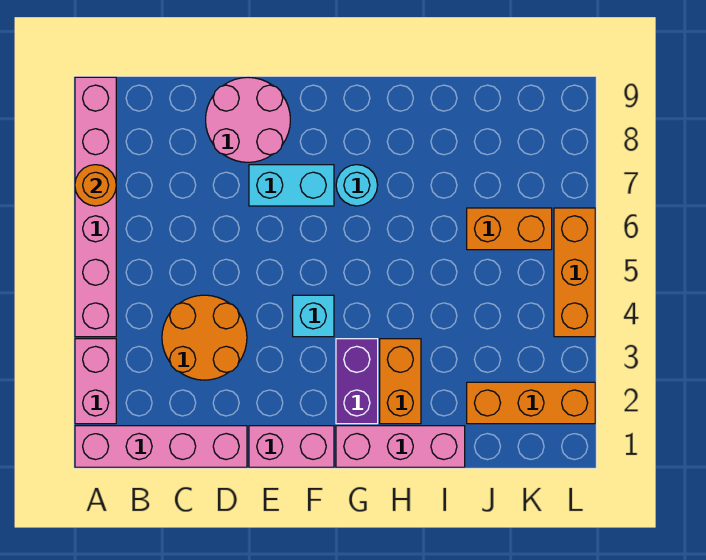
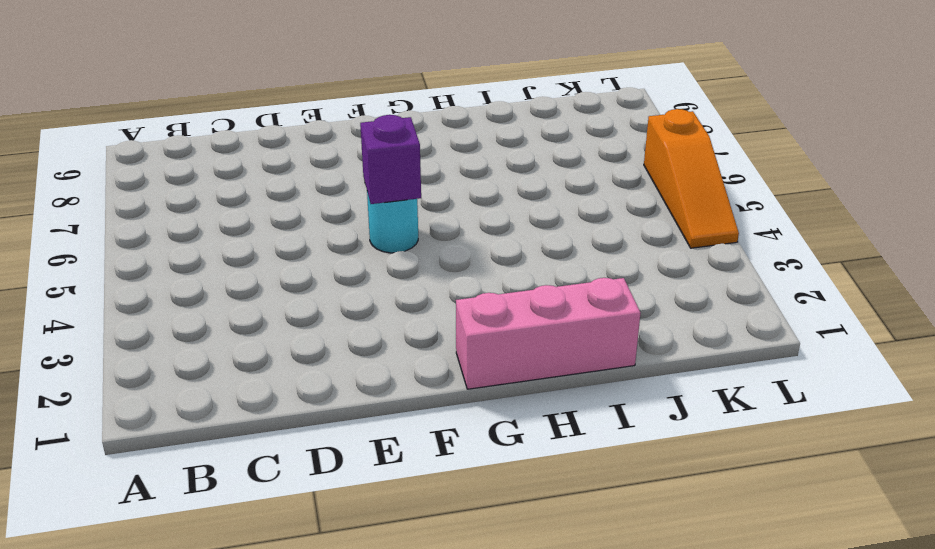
cyan round brick F5 level 1 -> cyan round brick G7 level 1
purple brick F5 level 2 -> none
orange slope L4:L6 level 1 top 6 -> orange brick L4:L6 level 1
none -> pink brick A1:D1 level 1
none -> pink brick A2:A3 level 1
none -> pink brick A4:A9 level 1

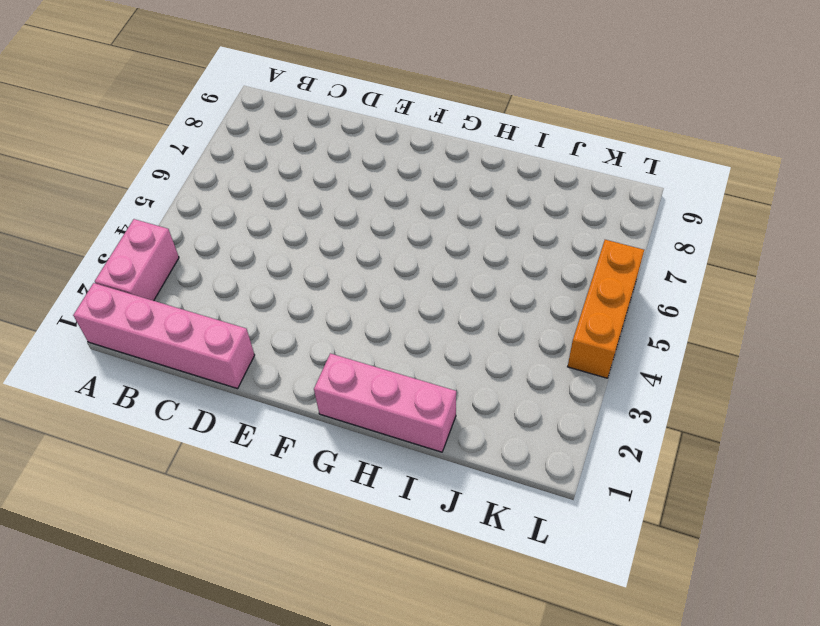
none -> pink brick A4:A9 level 1
none -> orange round brick C3:D4 level 1
none -> pink round brick D8:E9 level 1

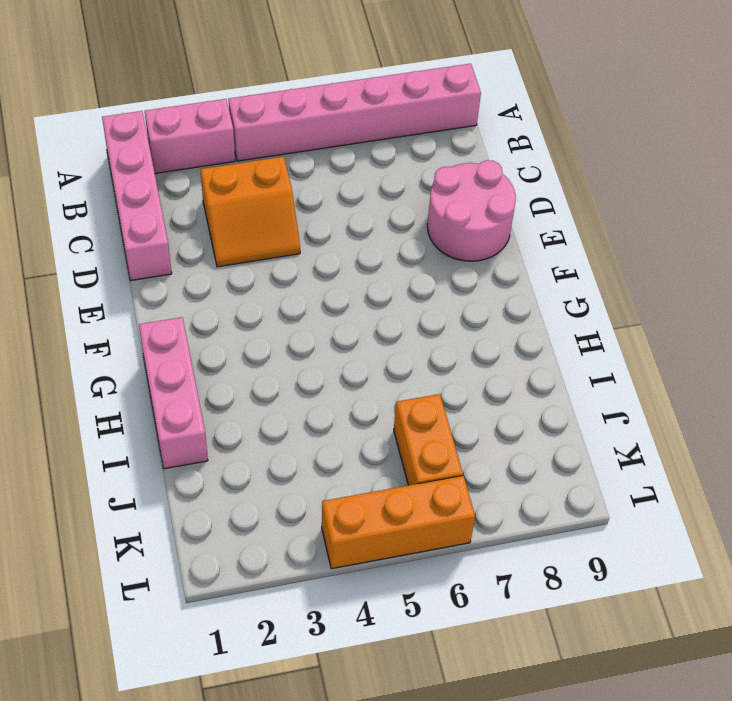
orange slope C3:D4 level 1 top C -> orange round brick C3:D4 level 1
none -> pink brick E1:F1 level 1
none -> cyan brick E7:F7 level 1
none -> cyan brick F4 level 1

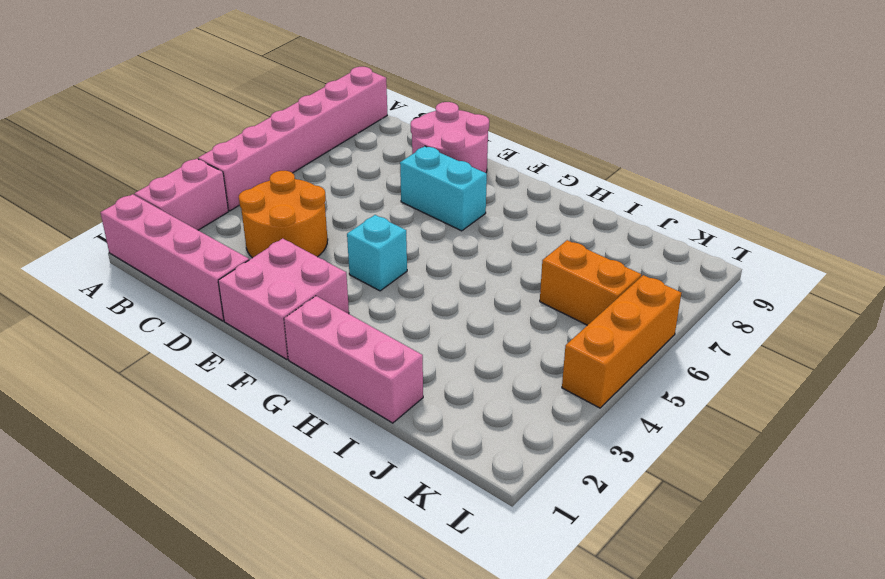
pink brick E1:F2 level 1 -> pink brick E1:F1 level 1
none -> purple brick G2:G3 level 1
none -> cyan round brick G7 level 1
none -> orange brick H2:H3 level 1

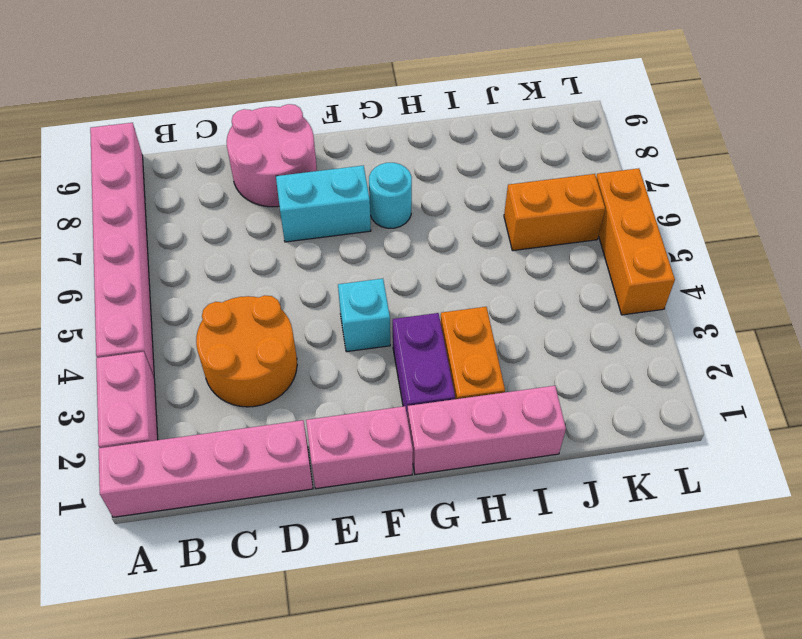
none -> orange brick J2:L2 level 1
none -> orange round brick A7 level 2

